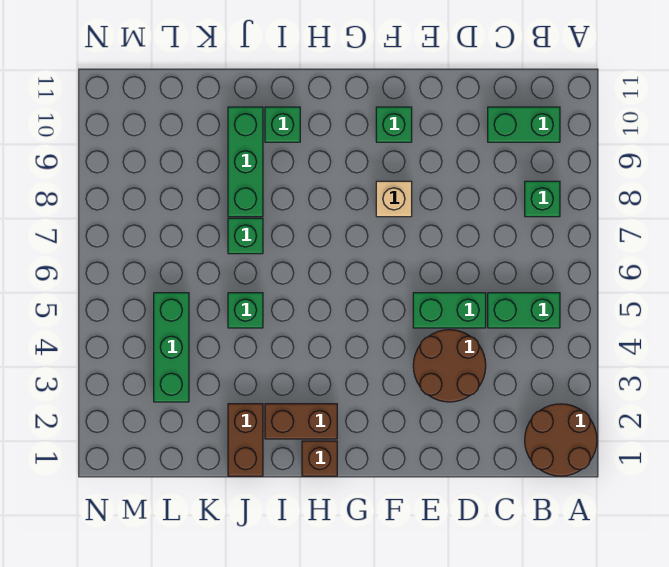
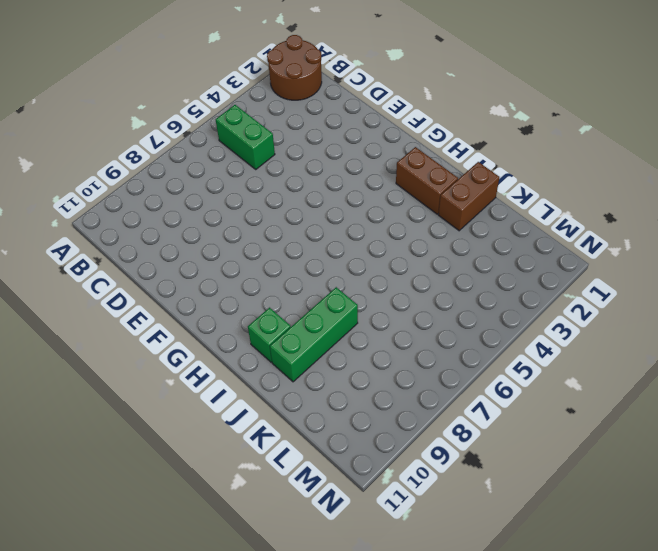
none -> green brick B8 level 1
none -> green brick B10:C10 level 1
none -> brown round brick D3:E4 level 1

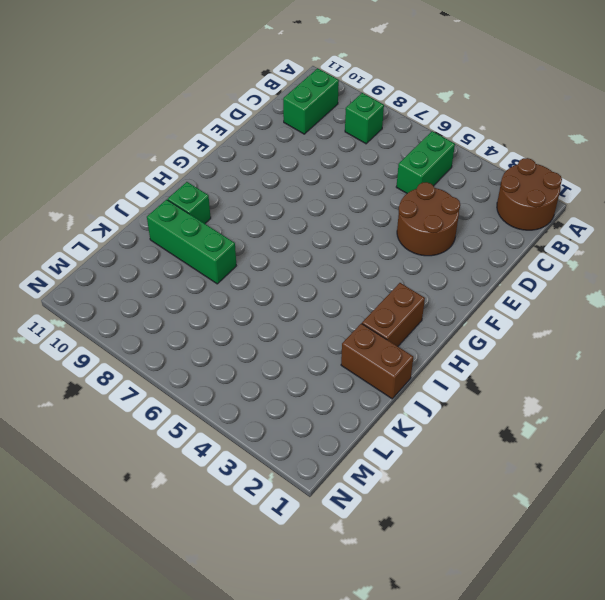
none -> green brick D5:E5 level 1
none -> tan brick F8 level 1
none -> green brick F10 level 1

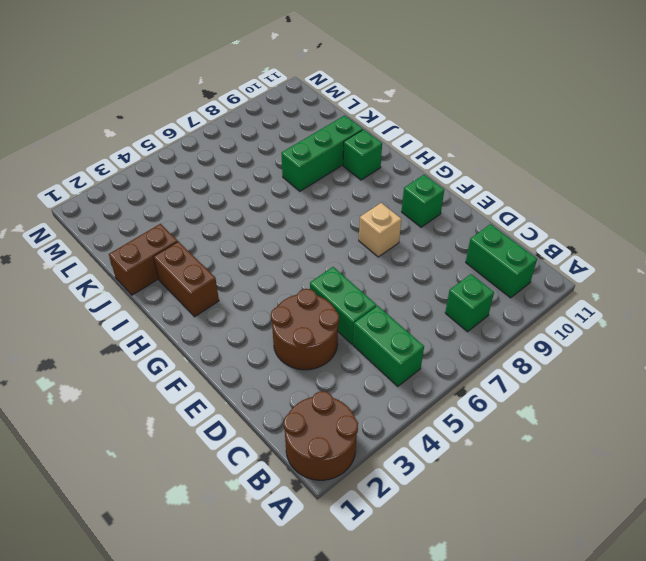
none -> brown brick H1 level 1
none -> green brick J5 level 1
none -> green brick J7 level 1

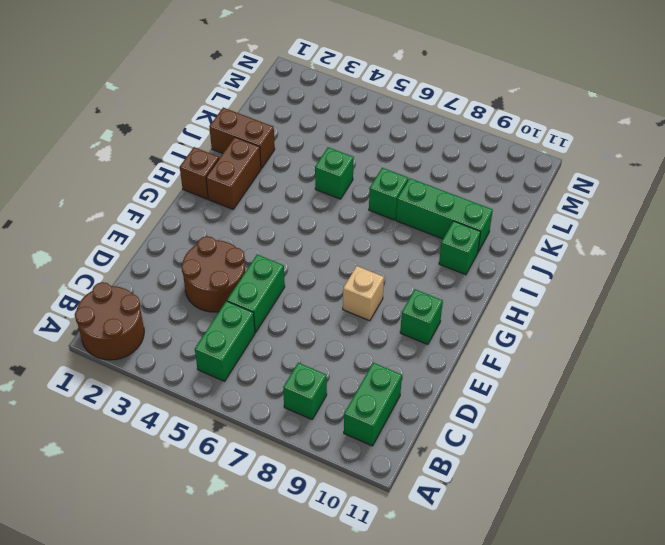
none -> green brick L3:L5 level 1

